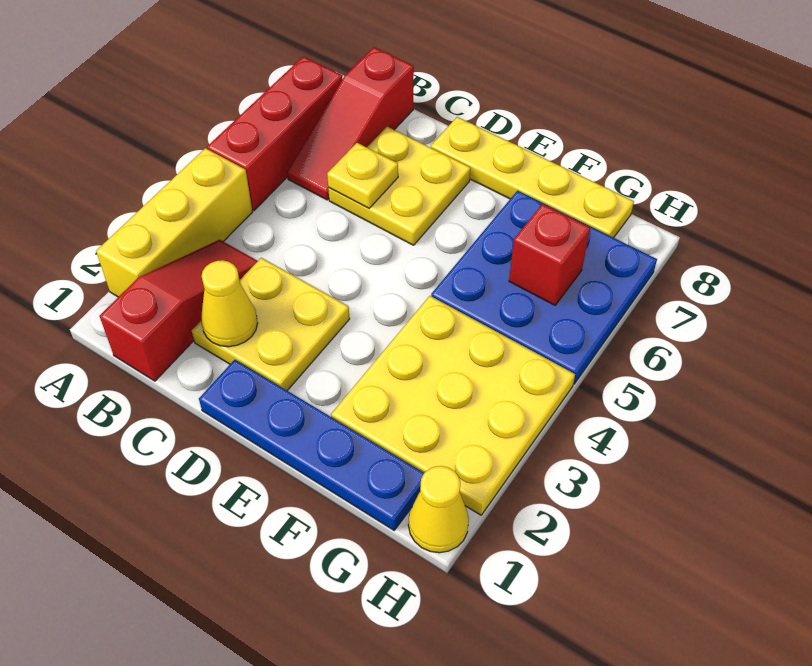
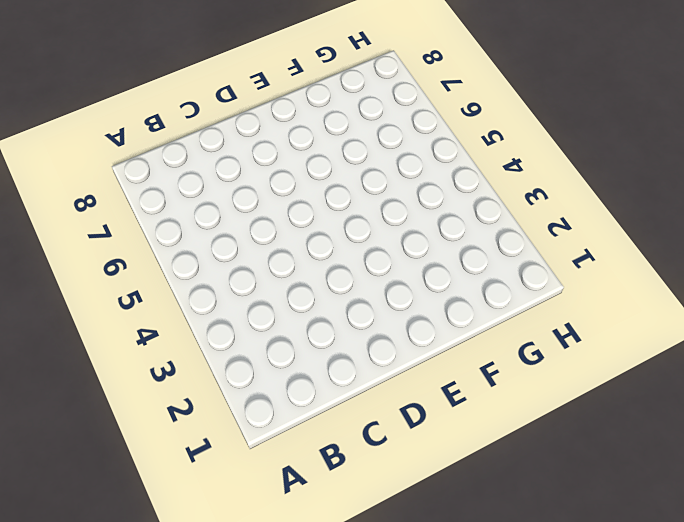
none -> yellow brick A2:A4 level 1
none -> red brick A5:A7 level 1
none -> red slope B1:B3 level 1 top 1

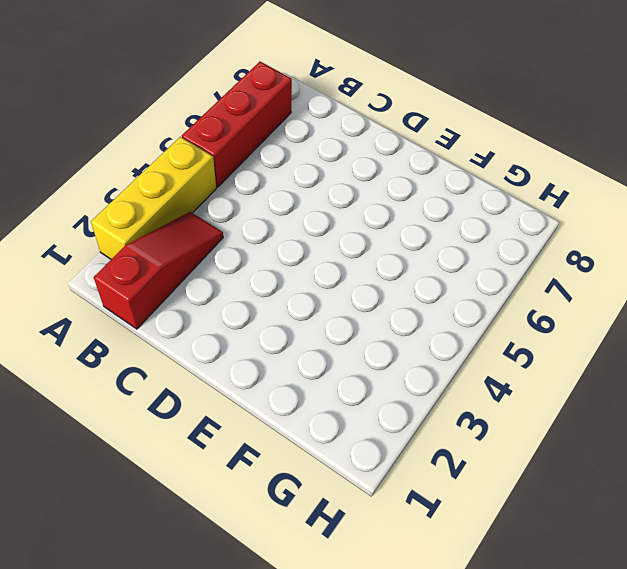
none -> red slope B6:B8 level 1 top 8
none -> yellow plate C2:D3 level 1
none -> yellow plate C6:D7 level 1

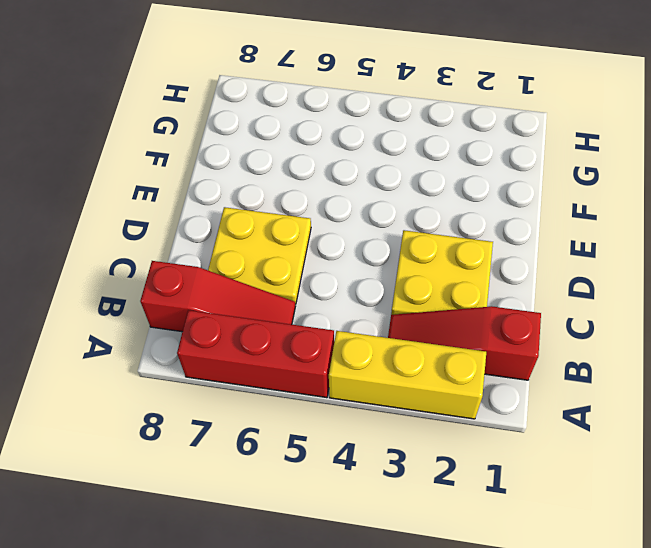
none -> blue plate D1:G1 level 1
none -> yellow plate D8:G8 level 1
none -> yellow plate F2:H4 level 1

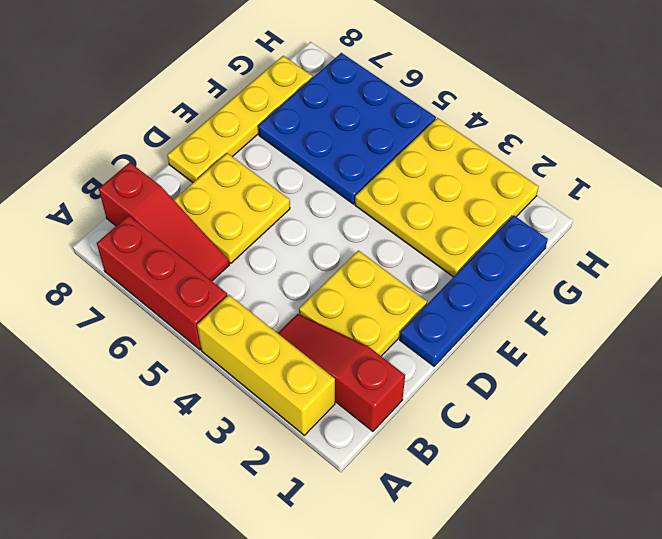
none -> yellow cone H1 level 1
none -> yellow cone C2 level 2
none -> yellow plate C6 level 2

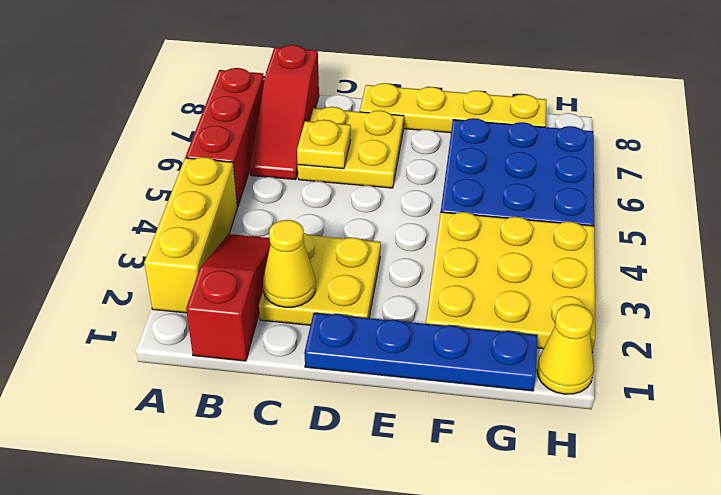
none -> red brick G6 level 2

